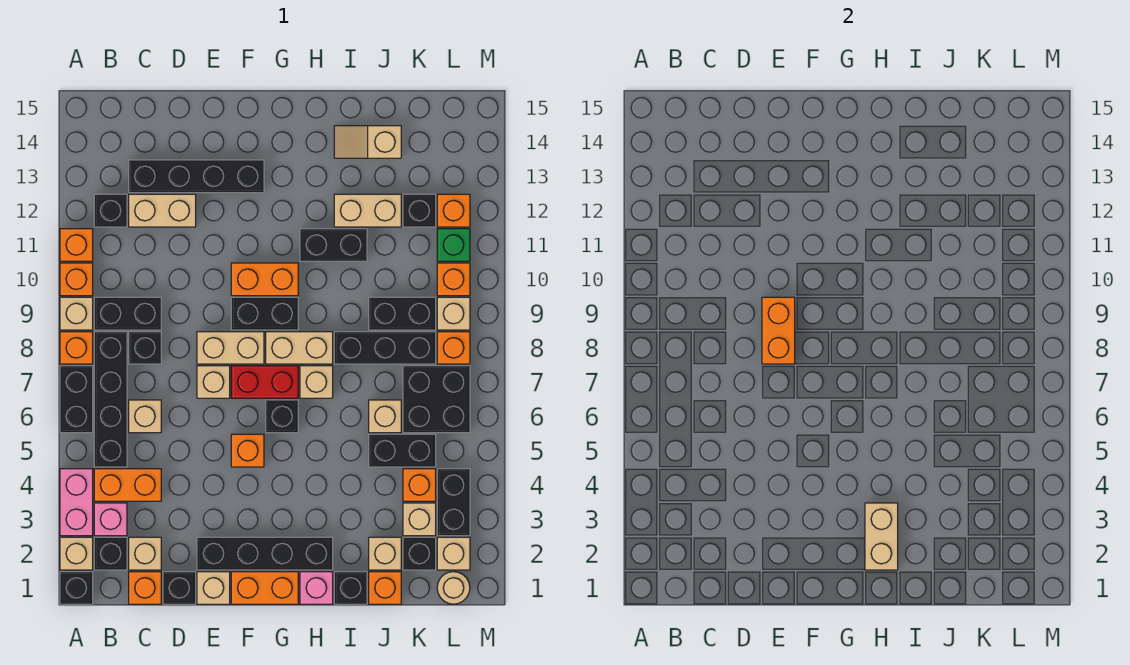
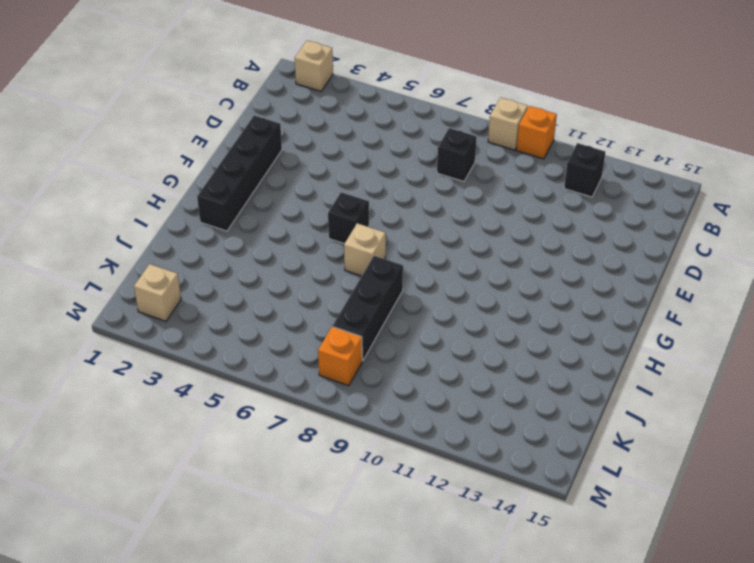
none -> black brick A1 level 1
none -> pink brick A3:A4 level 1
none -> black brick A6:A7 level 1
none -> orange brick A8 level 1

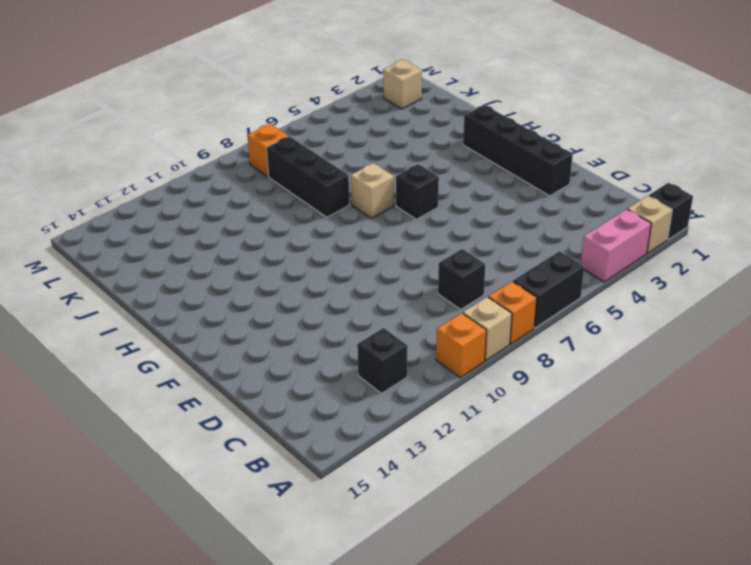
none -> orange brick A11 level 1
none -> black brick B2 level 1
none -> pink brick B3 level 1
none -> orange brick B4:C4 level 1

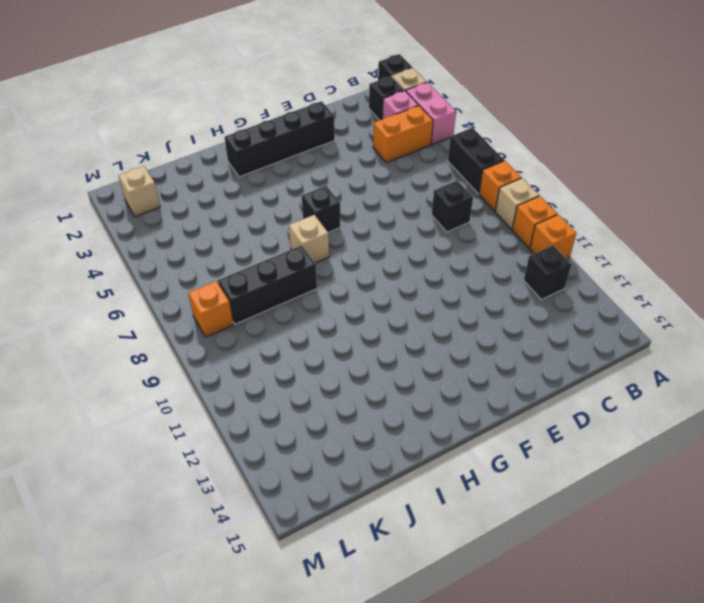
none -> black brick B5:B8 level 1
none -> black brick B9:C9 level 1
none -> orange brick C1 level 1
none -> tan brick C2 level 1

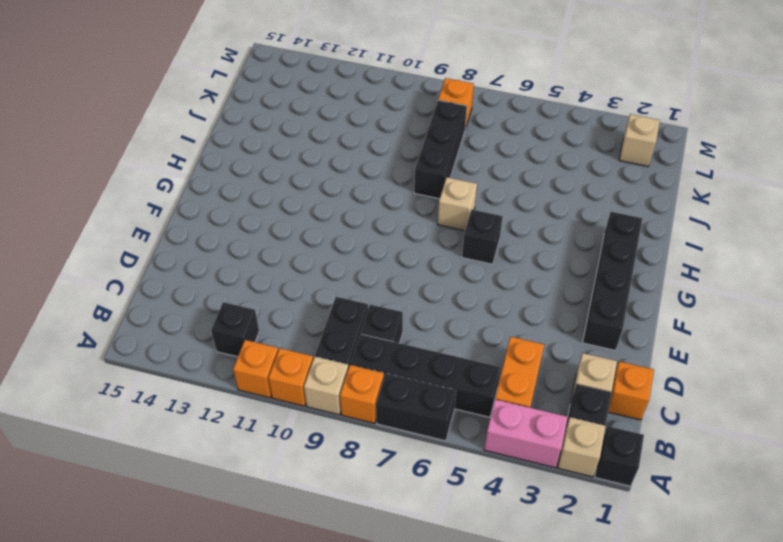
none -> pink brick B3 level 1
none -> tan brick C6 level 1
none -> tan brick C12:D12 level 1
none -> black brick C13:F13 level 1

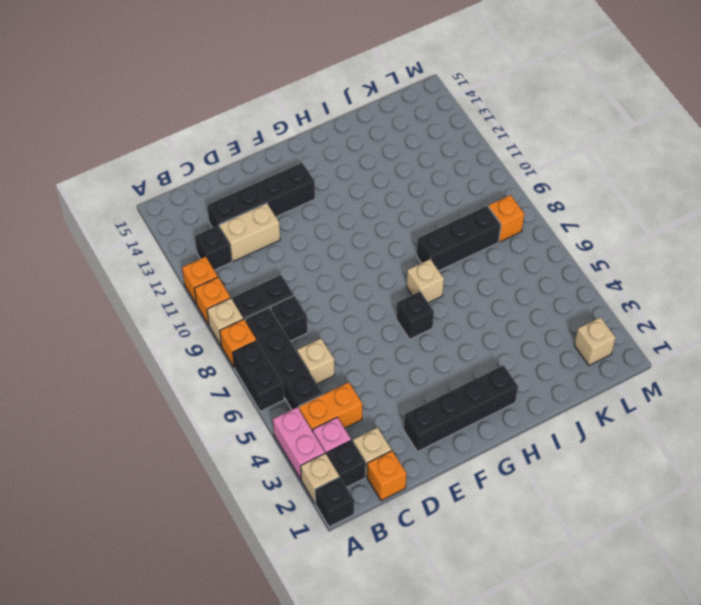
none -> black brick D1 level 1
none -> tan brick E1 level 1
none -> tan brick E7 level 1
none -> tan brick E8:F8 level 1

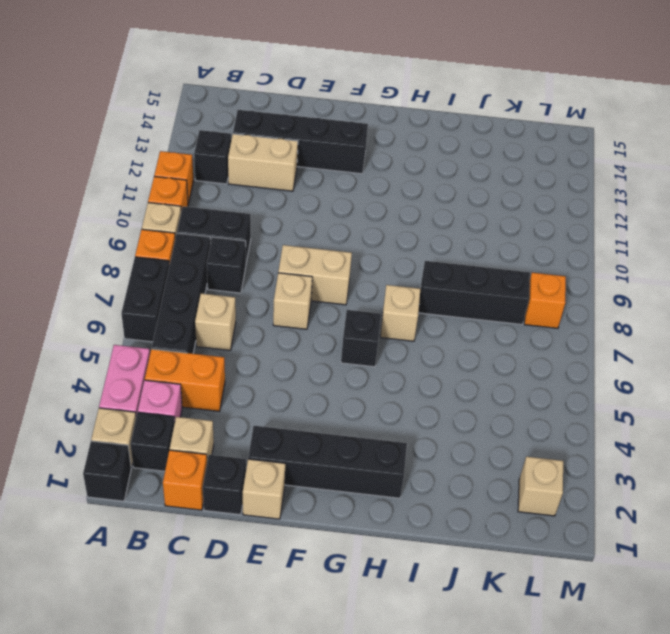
none -> orange brick F1:G1 level 1
none -> orange brick F5 level 1
none -> red brick F7:G7 level 1
none -> black brick F9:G9 level 1

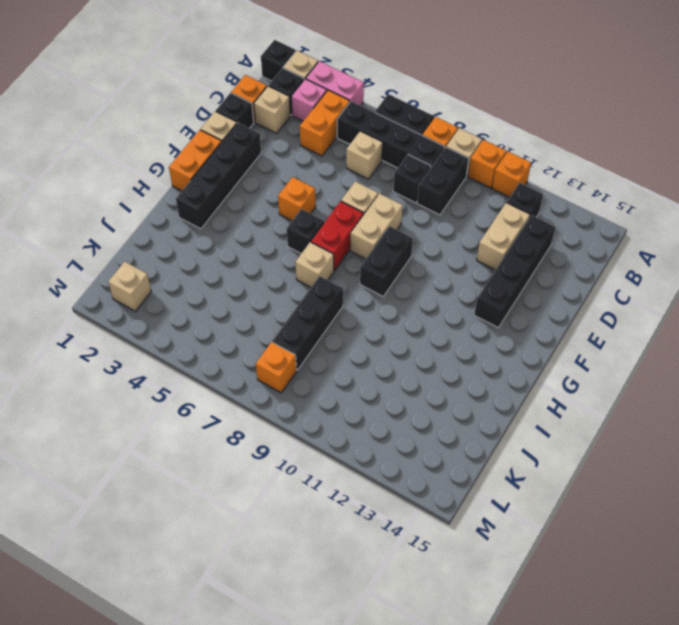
none -> orange brick F10:G10 level 1
none -> tan brick G8:H8 level 1
none -> pink brick H1 level 1
none -> black brick H11:I11 level 1

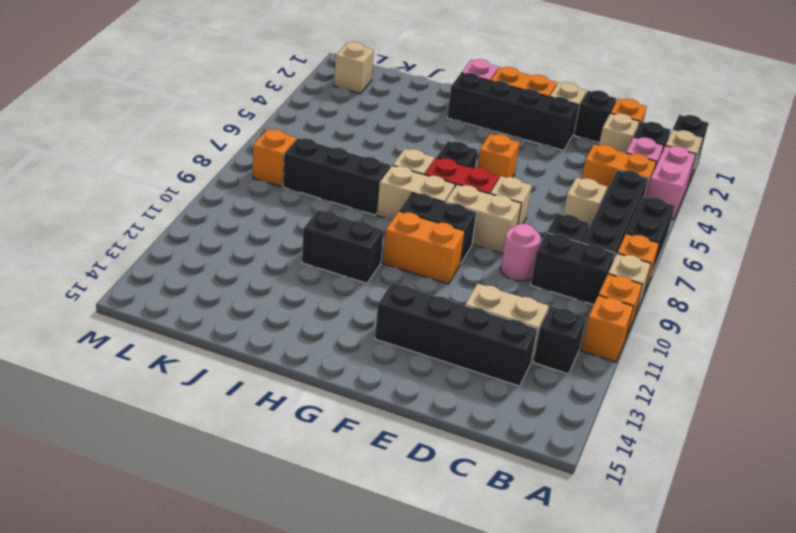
pink round brick D9 level 1 -> none
none -> black brick I1 level 1
none -> tan brick I12:J12 level 1
none -> tan slope I14:J14 level 1 top J
none -> orange brick J1 level 1

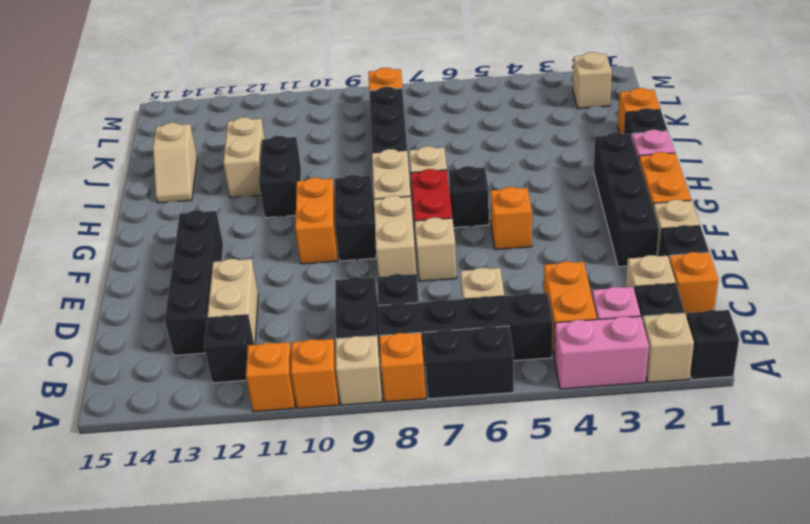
none -> tan brick J2 level 1
none -> black brick J5:K5 level 1
none -> tan brick J6 level 1
none -> black brick J9:K9 level 1

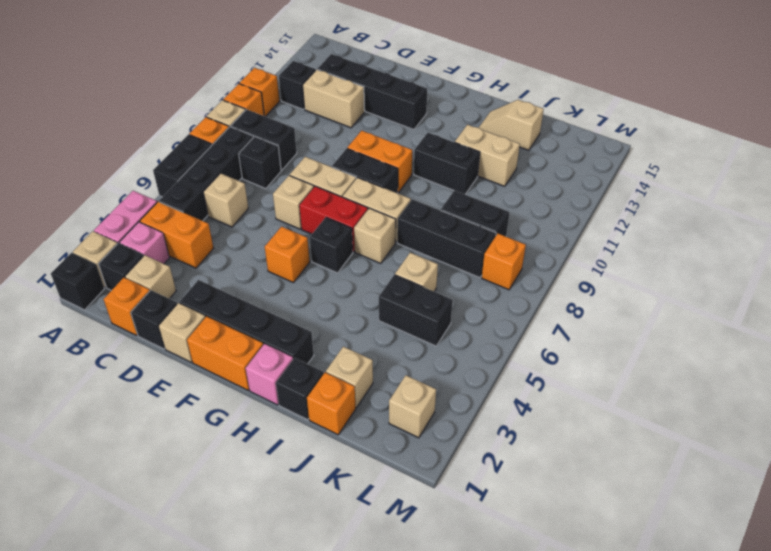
none -> black brick K2 level 1
none -> tan brick K3 level 1
none -> orange brick K4 level 1
none -> black brick K6:L7 level 1

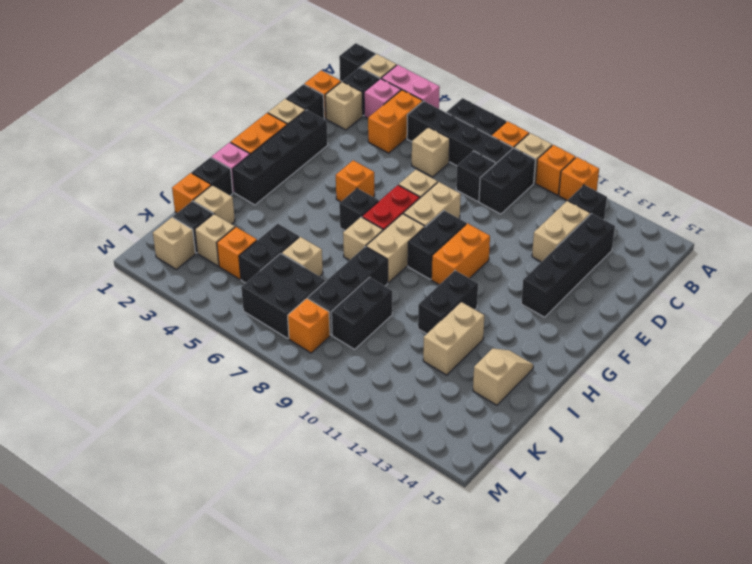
none -> black brick K12 level 1
none -> tan round brick L1 level 1
none -> black brick L3:L4 level 1
none -> tan brick L9 level 1

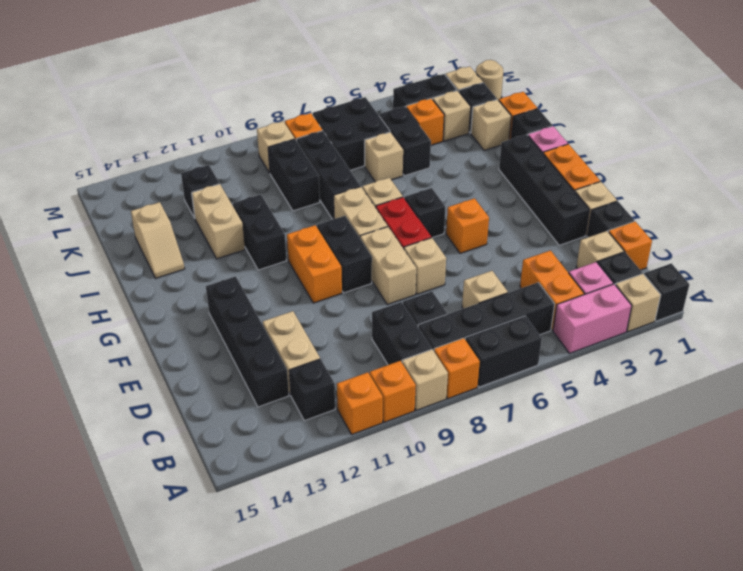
none -> orange brick L10 level 1
none -> green brick L11 level 1
none -> orange brick L12 level 1
none -> orange brick E8:E9 level 2

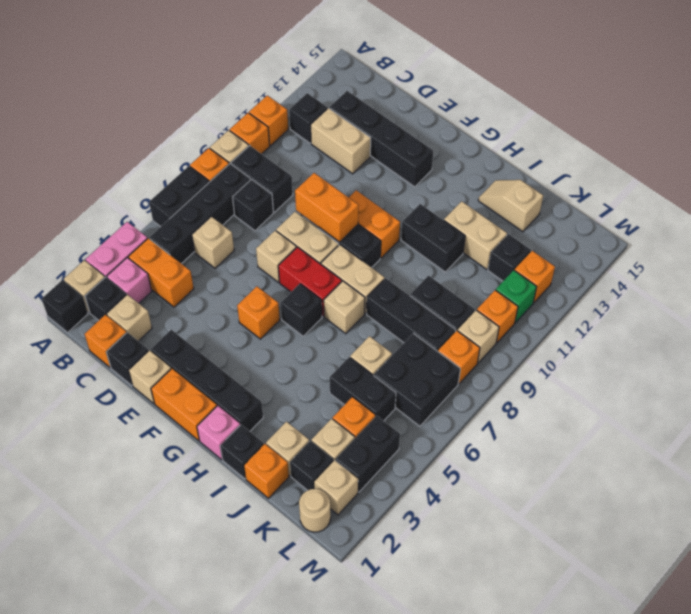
orange brick E9:F9 level 2 -> orange brick E8:E9 level 2
none -> tan brick H2:H3 level 2

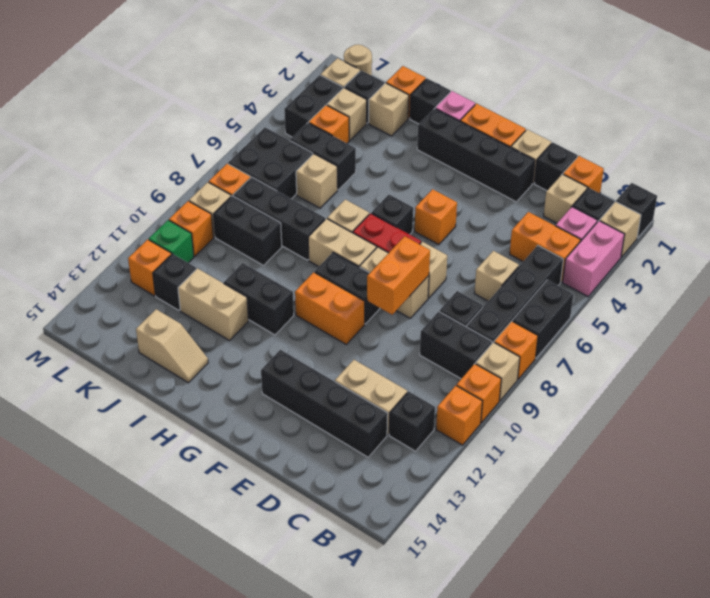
none -> tan brick H2:H3 level 2

